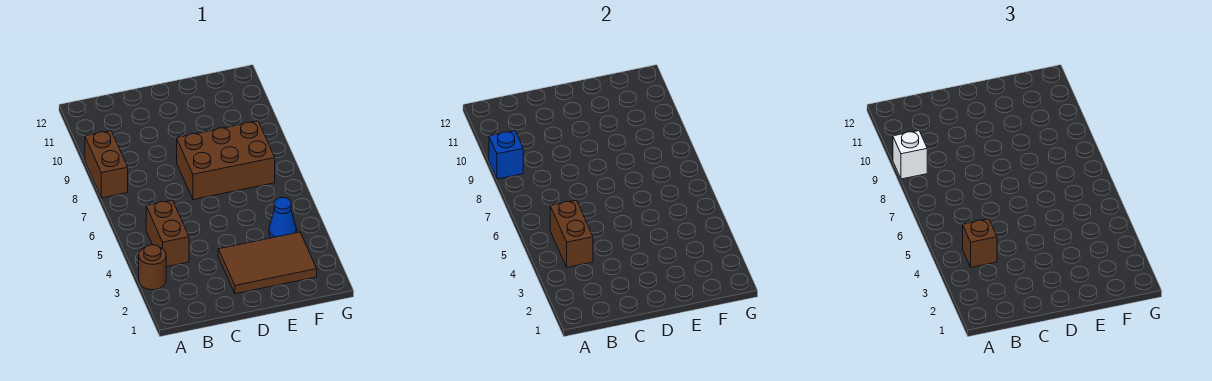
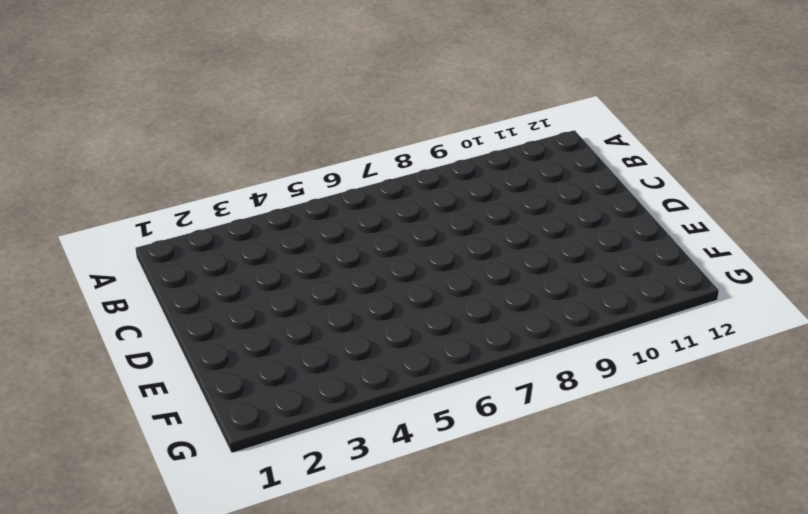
none -> brown round brick A3 level 1
none -> brown brick A8:A9 level 1

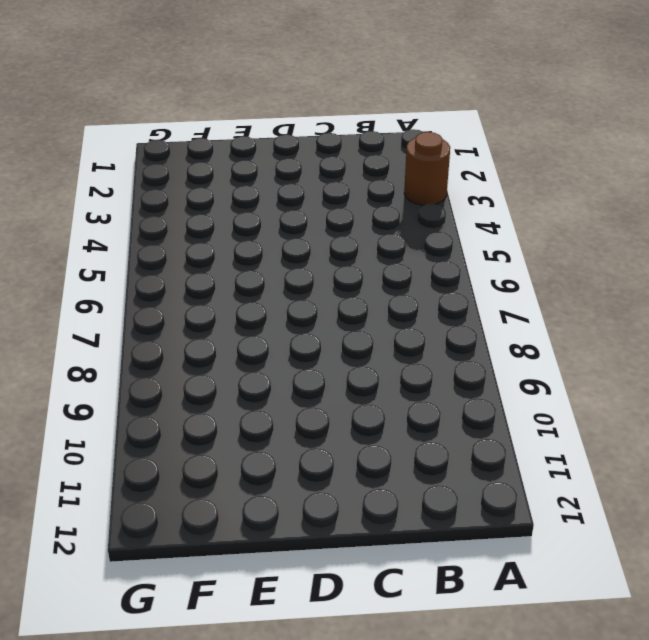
none -> brown brick A8:A9 level 1
none -> brown brick B4:B5 level 1

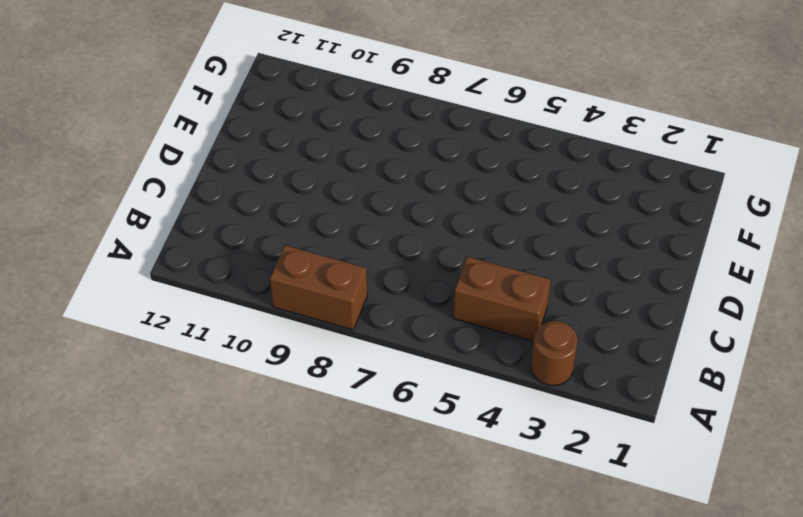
none -> brown tile D2:F3 level 1
none -> brown brick D7:F8 level 1

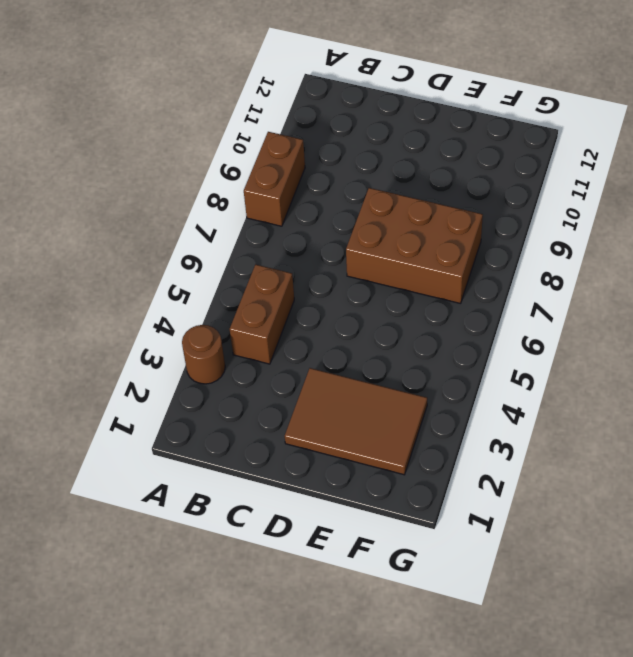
none -> blue cone F4 level 1
none -> blue brick A9 level 2

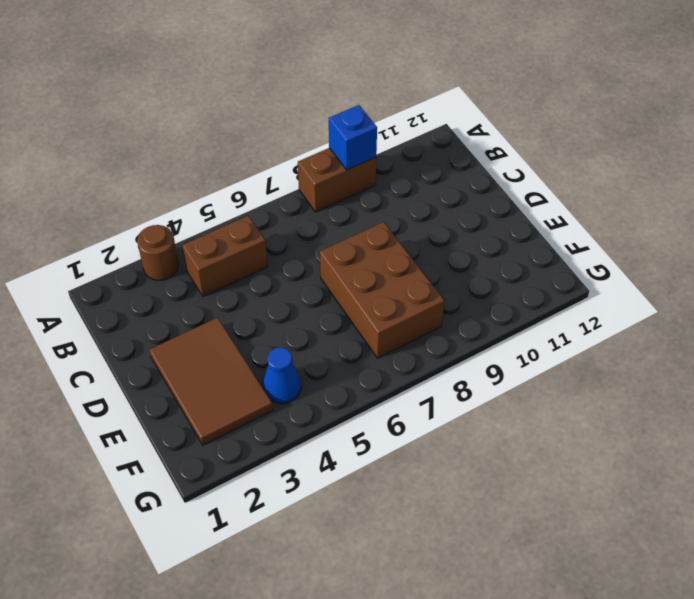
none -> brown brick B4:B5 level 2
none -> white brick A9 level 3

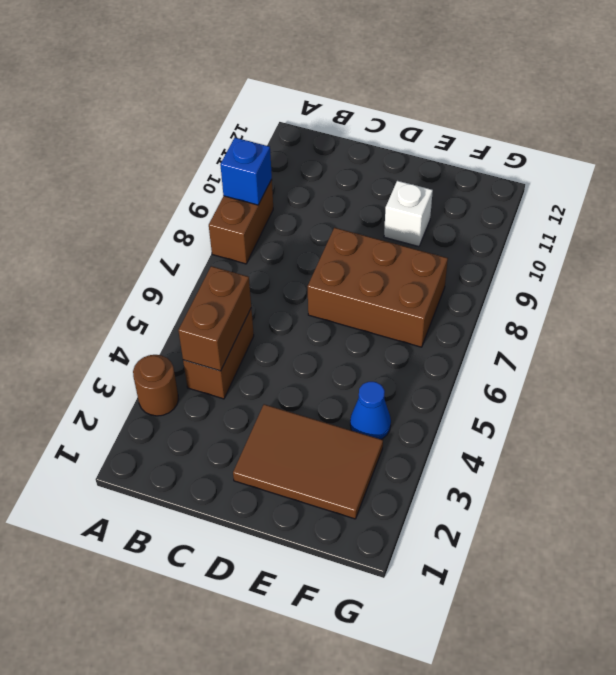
white brick E10 level 1 -> white brick A9 level 3
none -> brown brick B4 level 3

